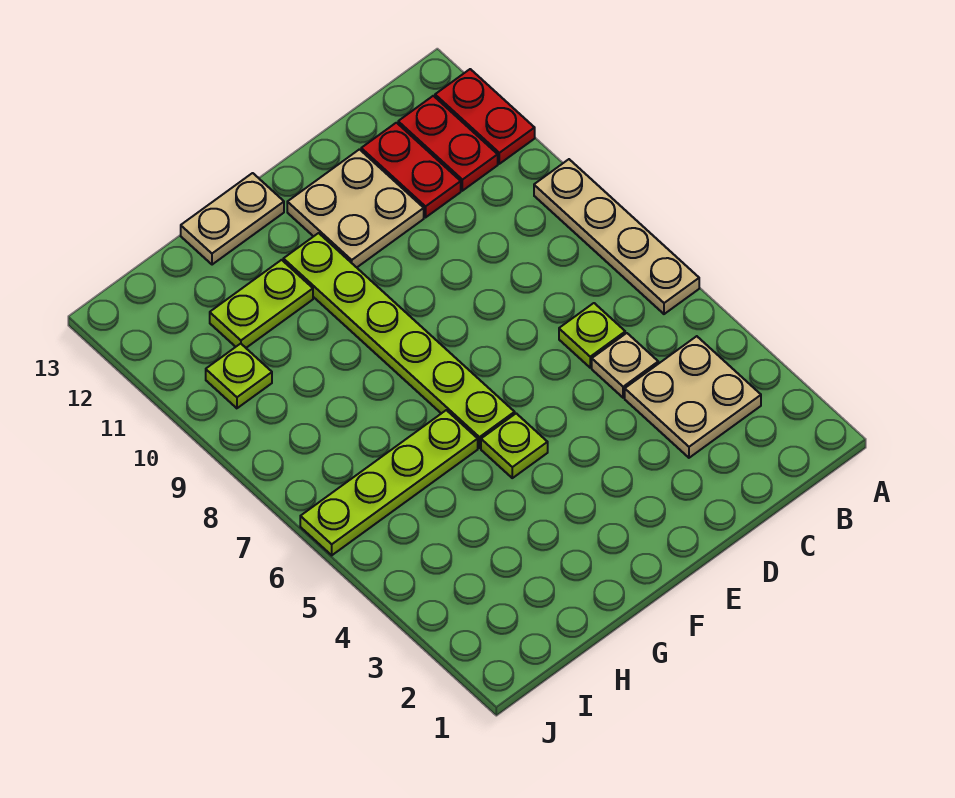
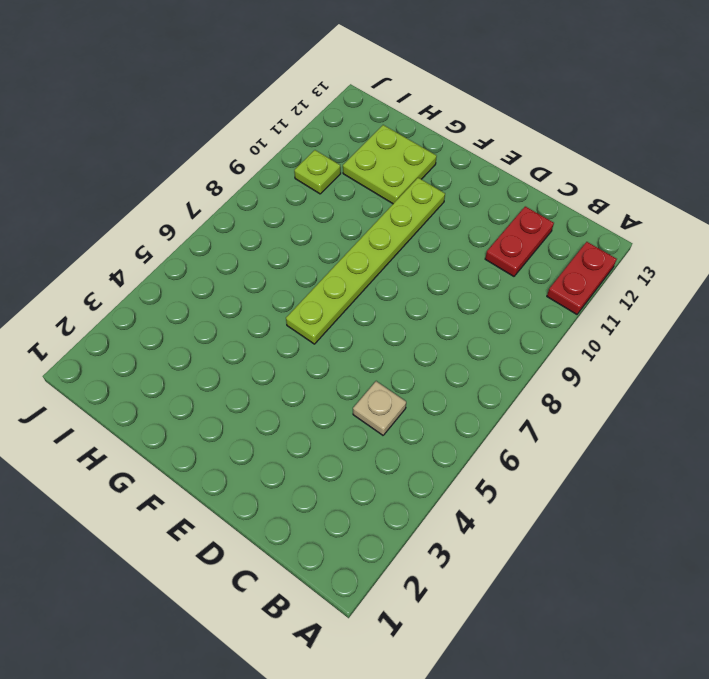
lime plate G11:H12 level 1 -> lime plate G11:H11 level 1
none -> tan plate A6:A9 level 1
none -> tan plate B3:C4 level 1
none -> red plate B11:B12 level 1

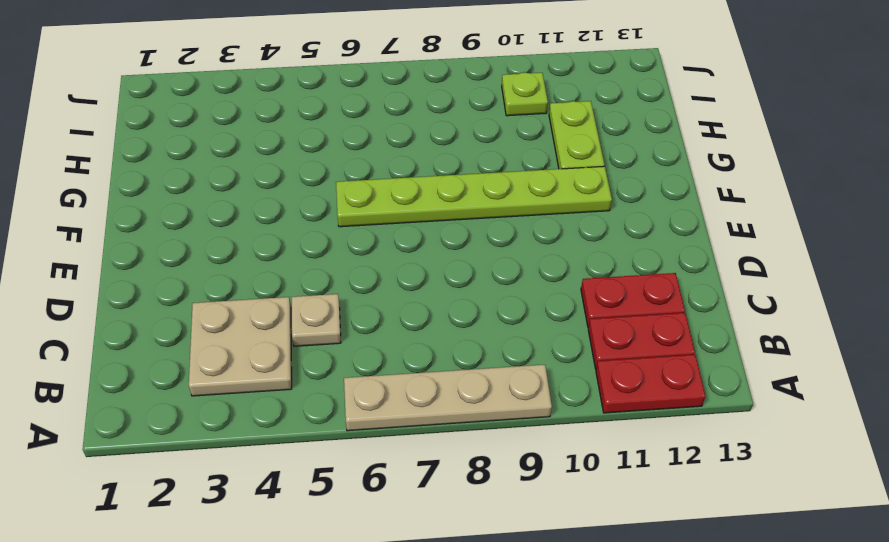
none -> lime plate C6 level 1
none -> tan plate D11:E12 level 1
none -> lime plate F5 level 1

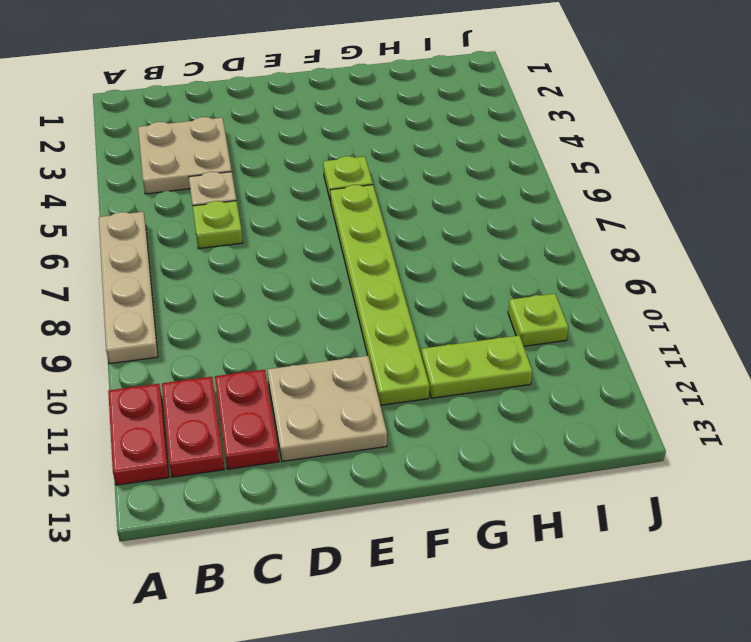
none -> tan plate F13:G13 level 1
none -> lime plate G6:J6 level 1

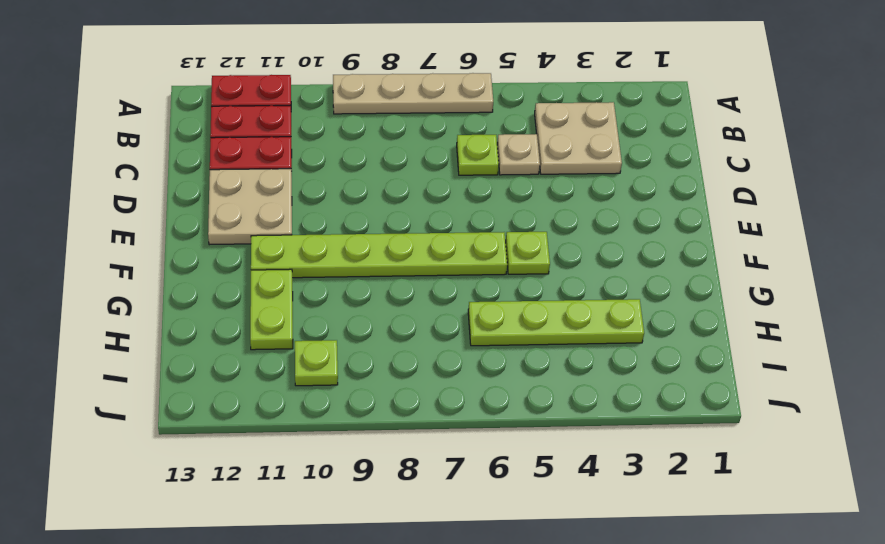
lime plate H3:H6 level 1 -> lime plate G6:J6 level 1
none -> tan plate F13:G13 level 1

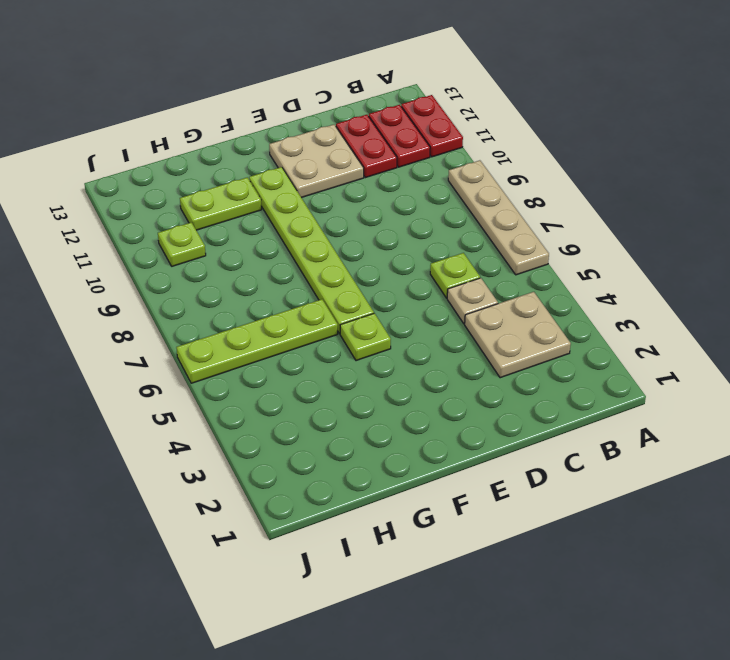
none -> tan plate F13:G13 level 1

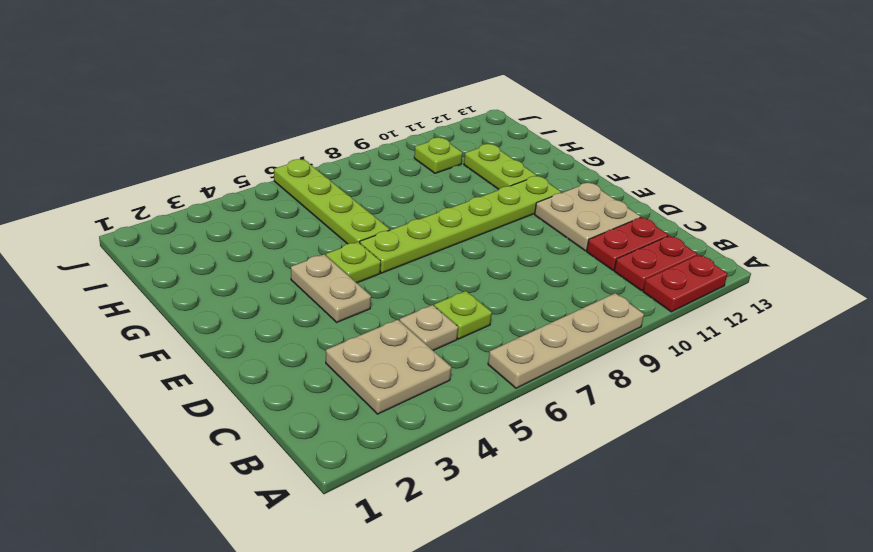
tan plate E4:F4 level 1 -> tan plate F13:G13 level 1

